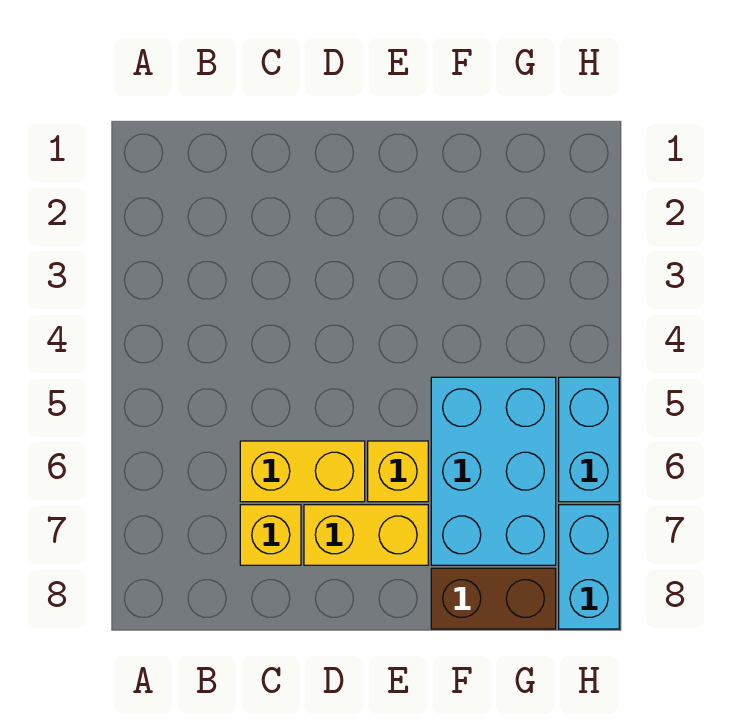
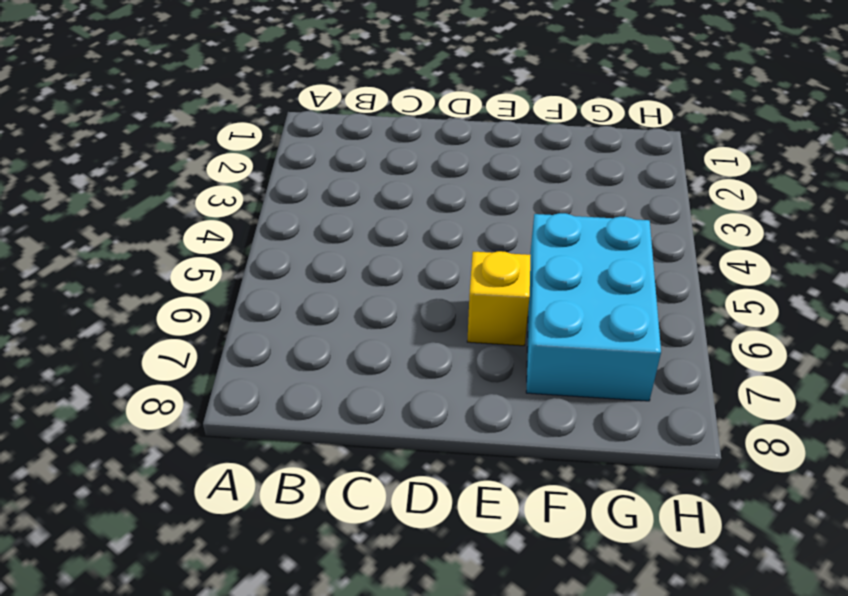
none -> yellow brick C6:D6 level 1
none -> yellow brick C7 level 1

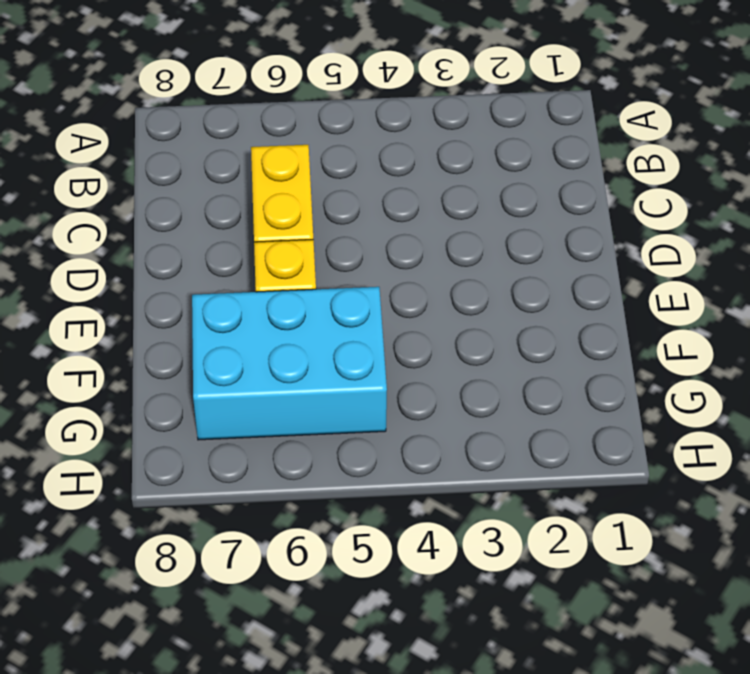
none -> yellow brick C7 level 1
none -> yellow brick D7:E7 level 1

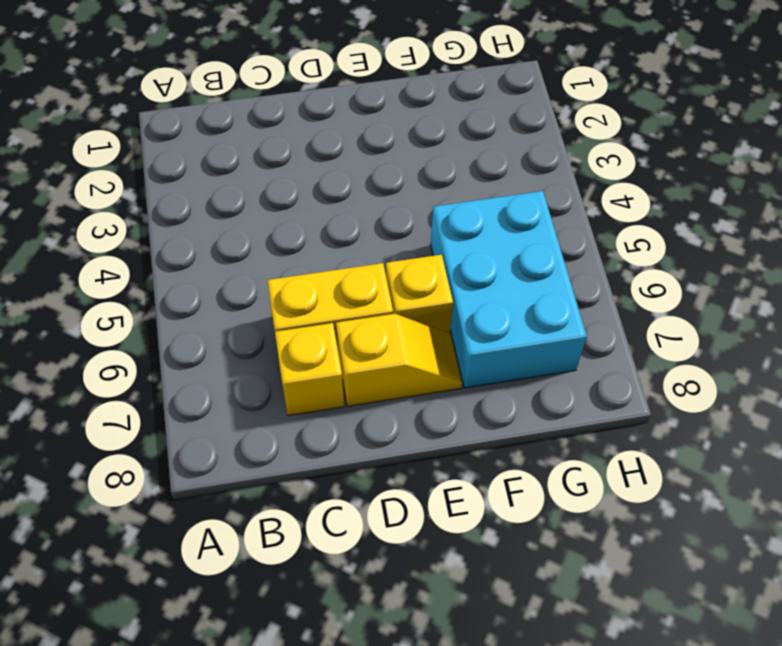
yellow slope D7:E7 level 1 top D -> yellow brick D7:E7 level 1
none -> brown brick F8:G8 level 1
none -> cyan brick H5:H6 level 1

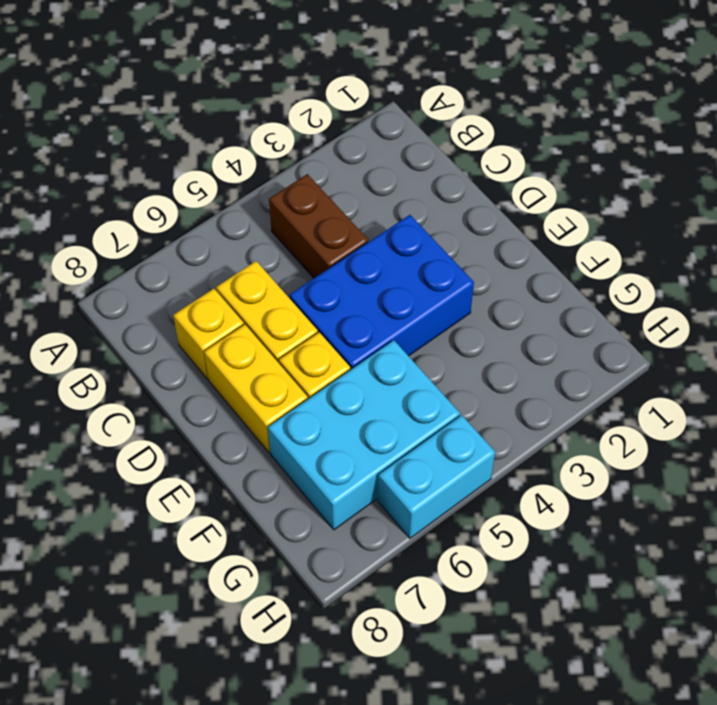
brown brick B4:C4 level 1 -> brown brick F8:G8 level 1
blue brick D3:E5 level 1 -> none
none -> cyan brick H7:H8 level 1

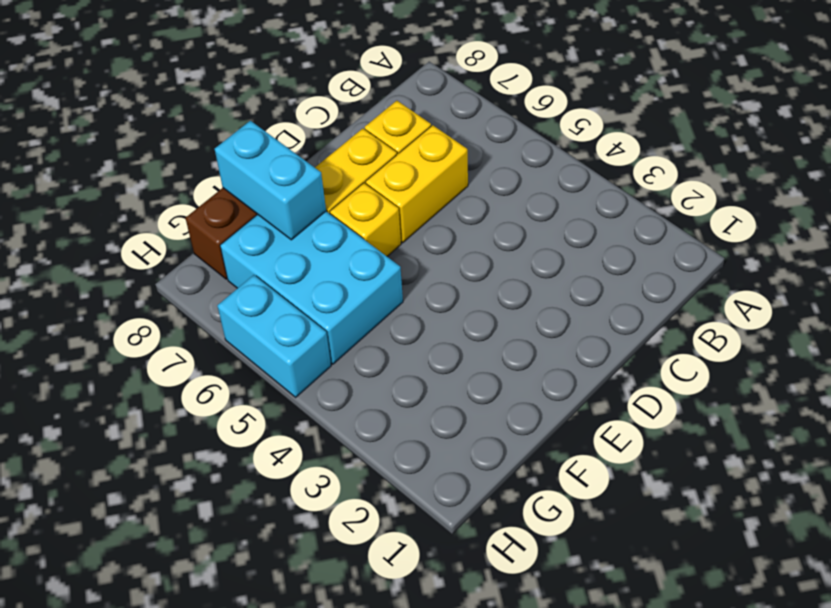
cyan brick F7:F8 level 2 -> cyan brick H7:H8 level 1

